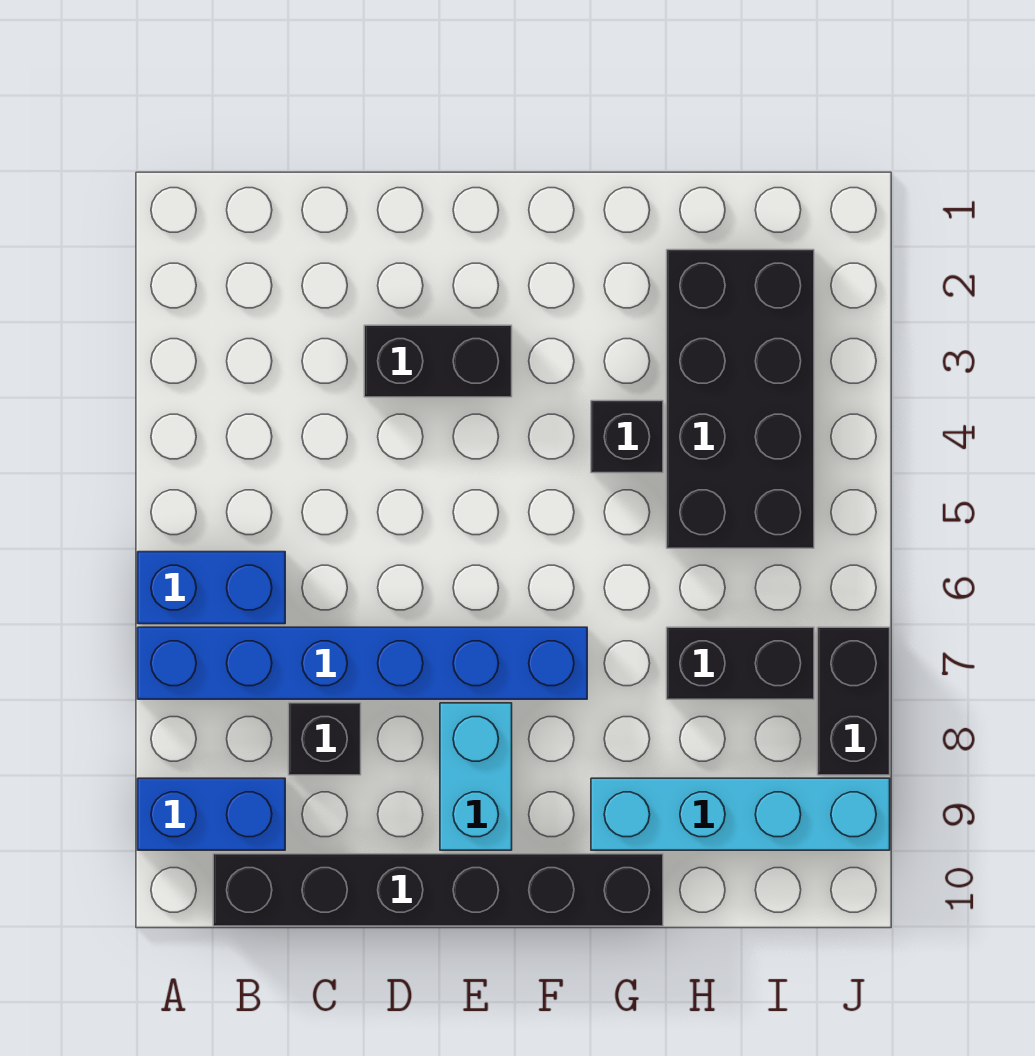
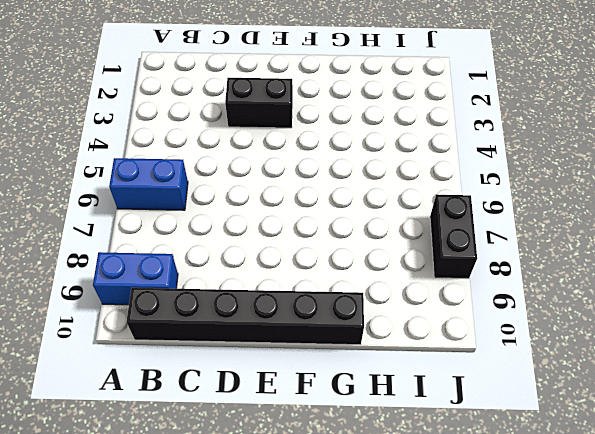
none -> blue brick A7:F7 level 1
none -> black brick C8 level 1
none -> cyan brick E8:E9 level 1

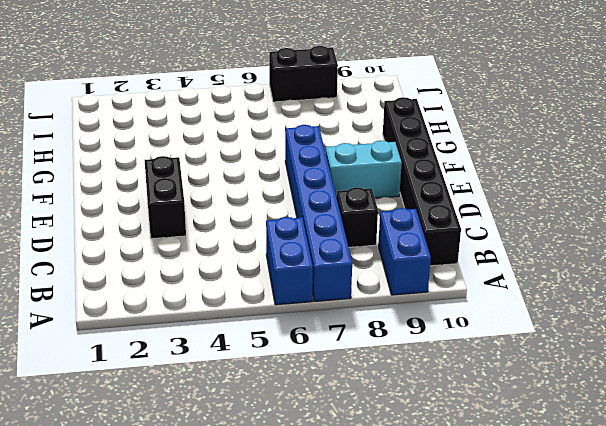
none -> black brick G4 level 1
none -> cyan brick G9:J9 level 1
none -> black brick H2:I5 level 1

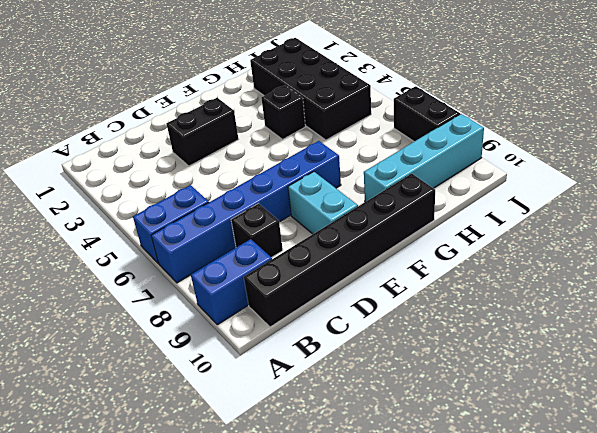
none -> black brick H7:I7 level 1

